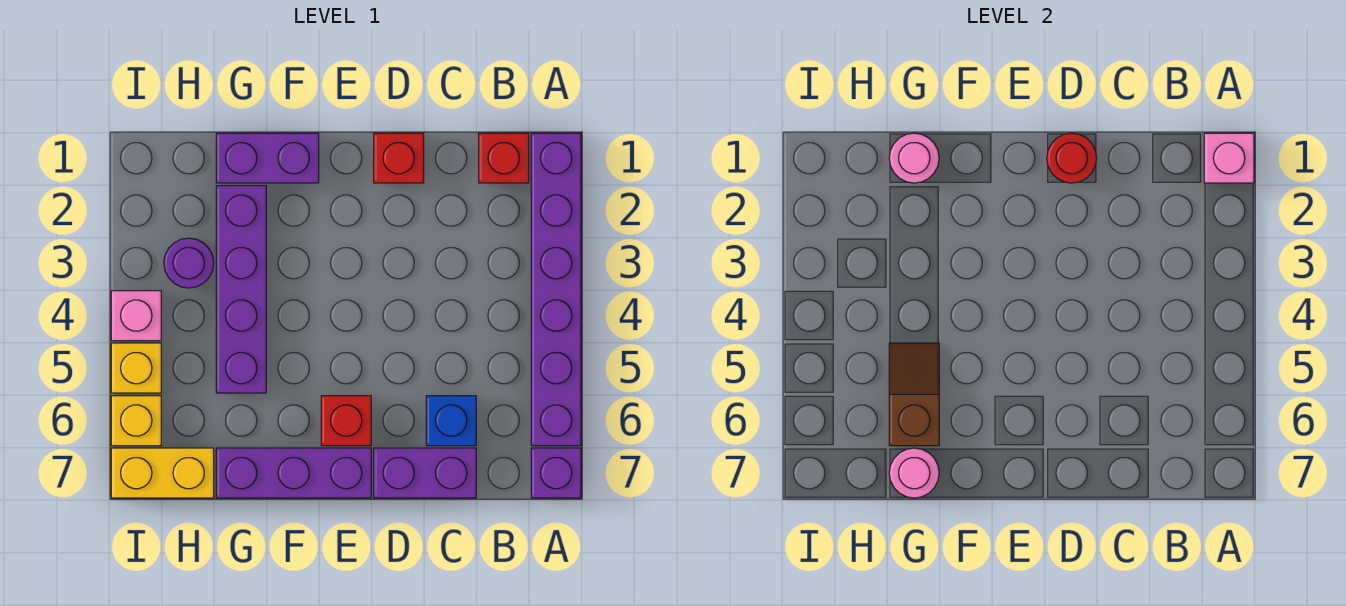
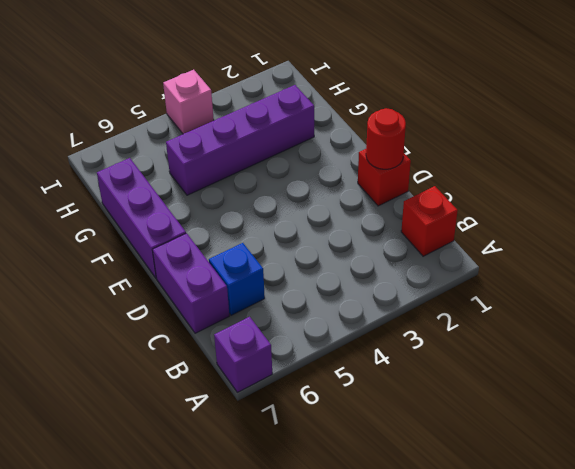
none -> purple brick A1:A6 level 1
none -> red brick E6 level 1
none -> purple brick F1:G1 level 1

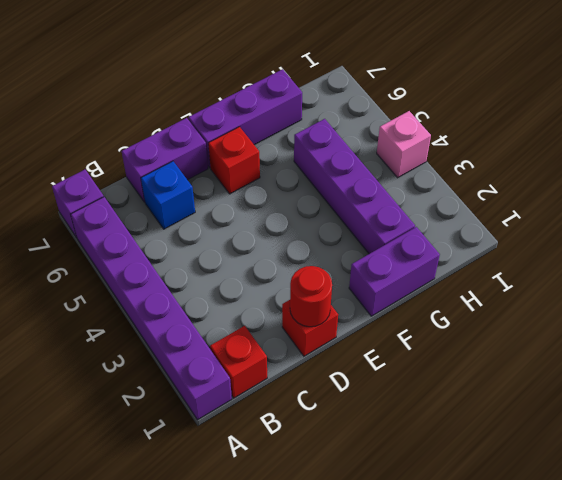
none -> purple round brick H3 level 1
none -> yellow brick H7:I7 level 1
none -> yellow brick I5 level 1

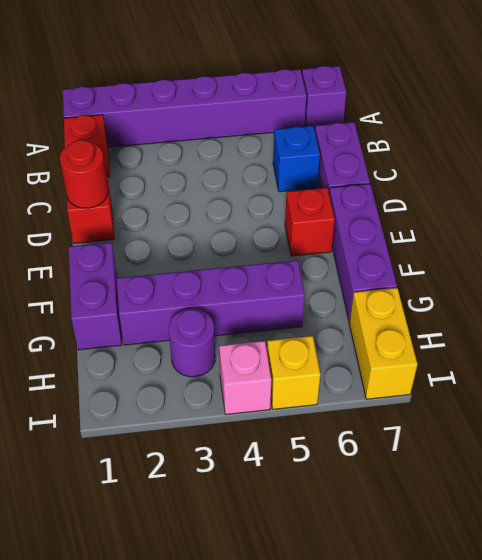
none -> yellow brick I6 level 1
none -> pink brick A1 level 2
none -> pink round brick G1 level 2

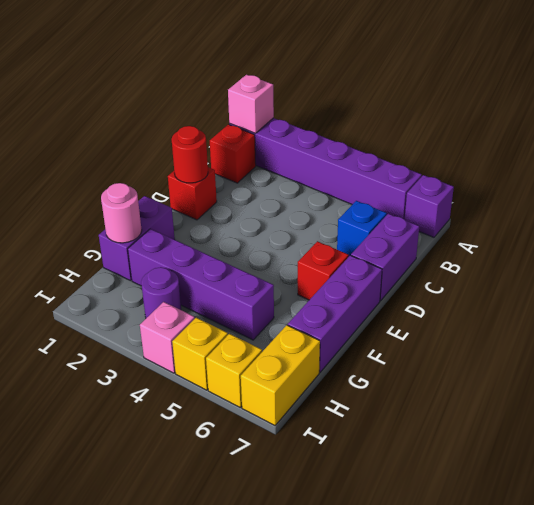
none -> brown slope G5:G6 level 2 top 6
none -> pink round brick G7 level 2

